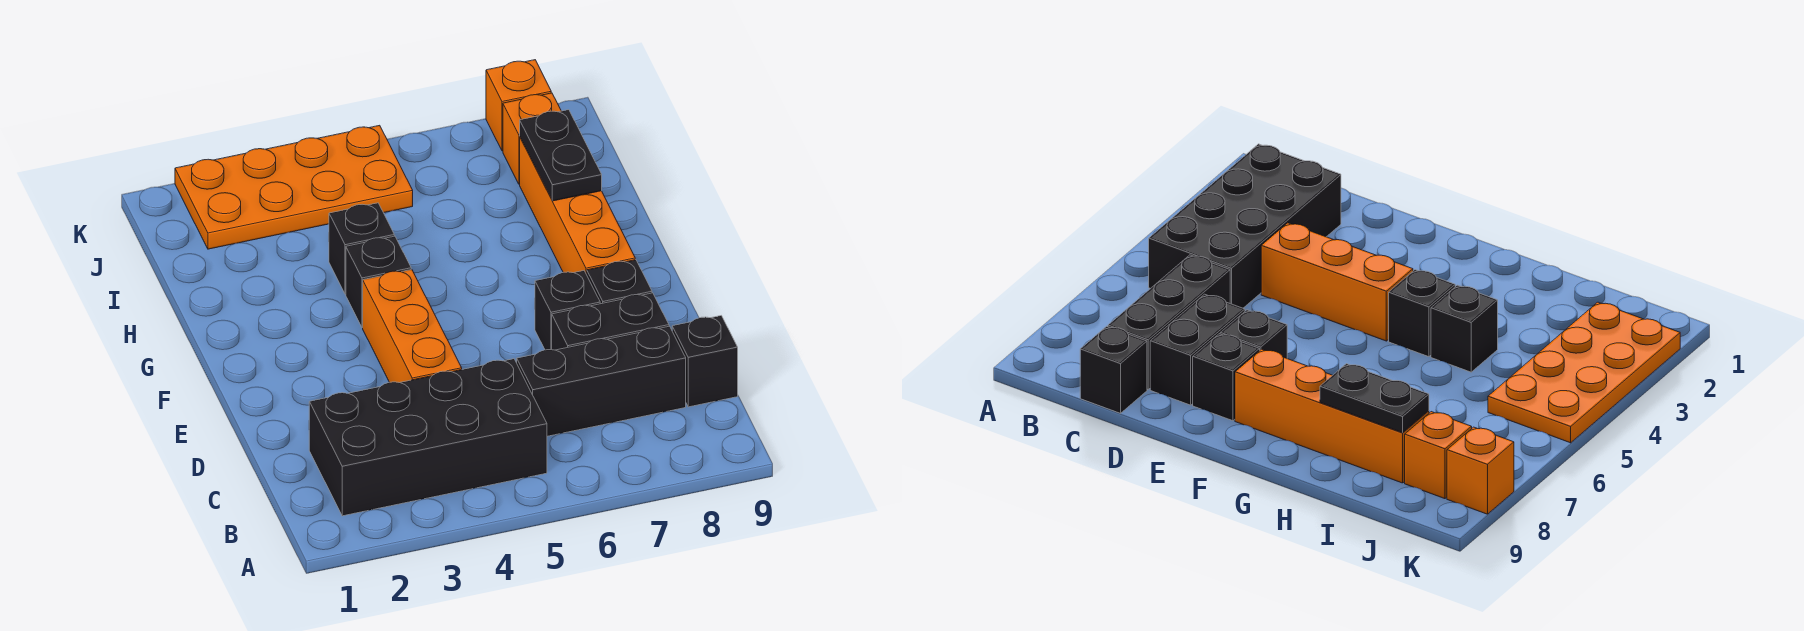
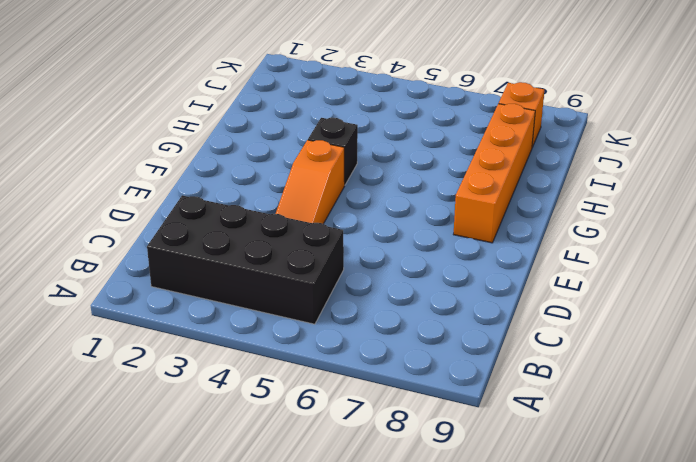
orange slope D4:F4 level 1 top F -> orange brick D4:F4 level 1
none -> black brick C6:C8 level 1
none -> black brick C9 level 1
none -> black brick D7:D8 level 1

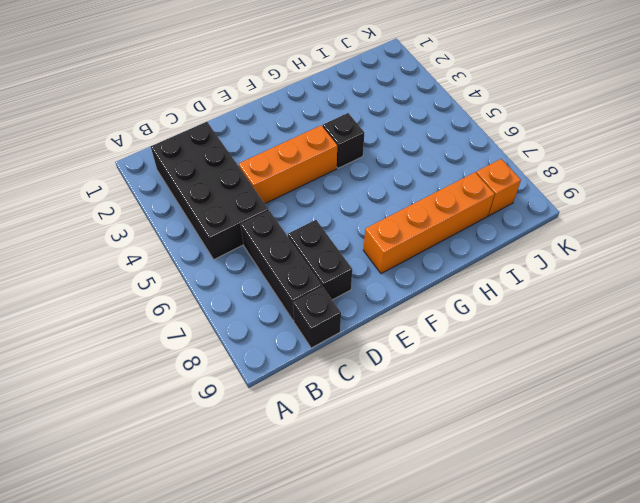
none -> black brick E7 level 1
none -> black brick E8 level 1
none -> black brick H4 level 1

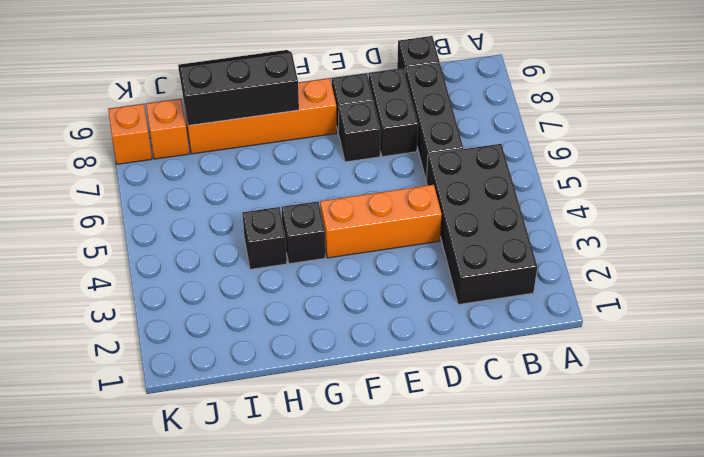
black slope G8:I9 level 2 top 8 -> black plate H8:I8 level 2
none -> orange plate J2:K5 level 1

